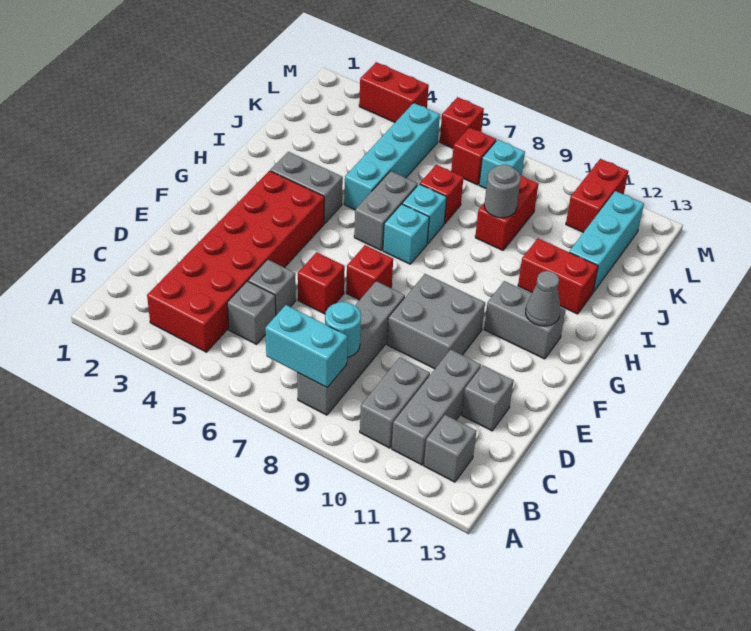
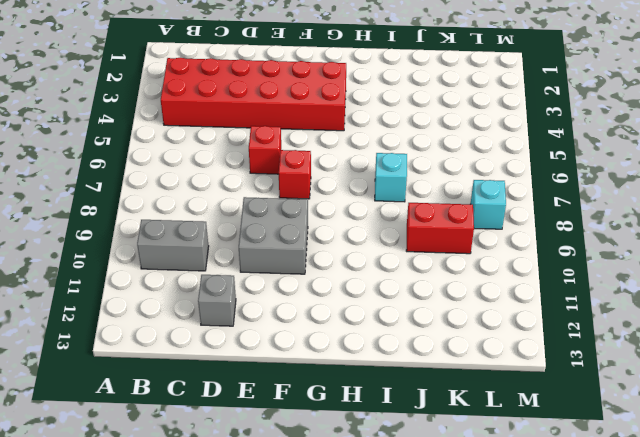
none -> grey brick B8:E8 level 1
none -> grey brick B11:D11 level 1
none -> grey brick B12 level 1
none -> grey brick C5 level 1

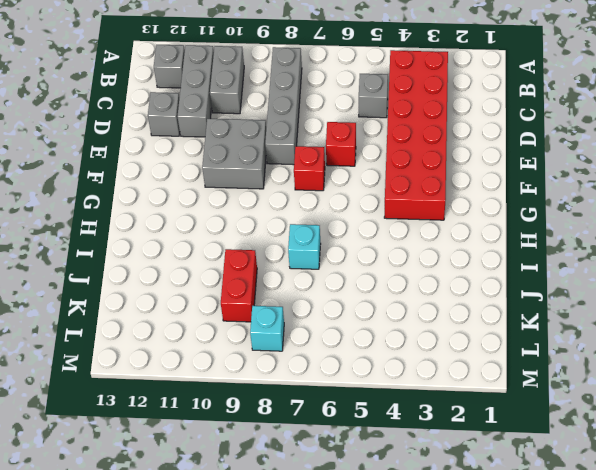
none -> grey brick D5 level 1
none -> grey brick G11:G12 level 1
none -> grey brick H3:H4 level 1
none -> grey brick H6:I6 level 1

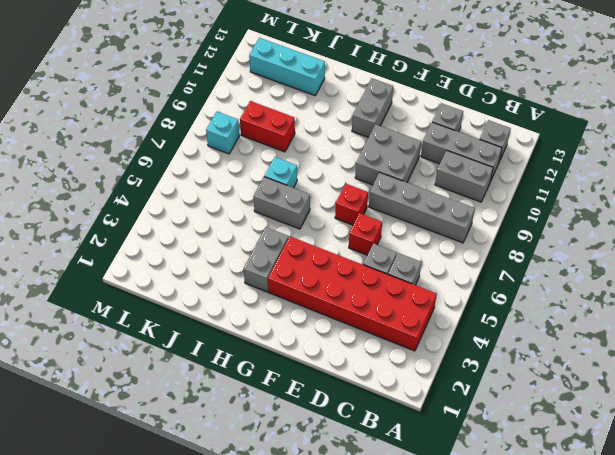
none -> cyan brick H7 level 1
none -> cyan brick I5:L5 level 1
none -> red brick I11:I12 level 1
none -> red brick J7 level 1

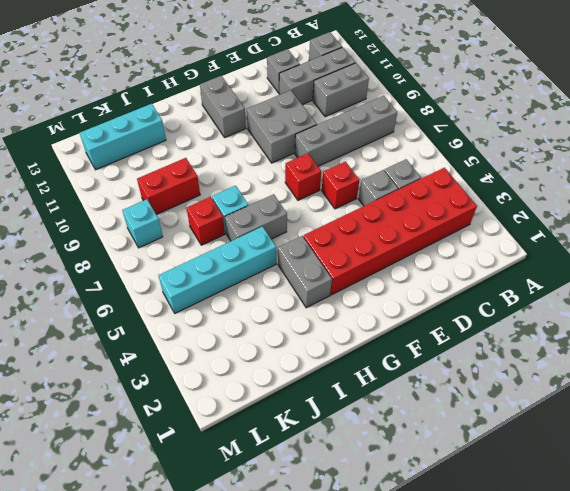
none -> cyan brick H7 level 1
none -> red brick I11:I12 level 1
none -> red brick L7 level 1
none -> red brick L11:M11 level 1

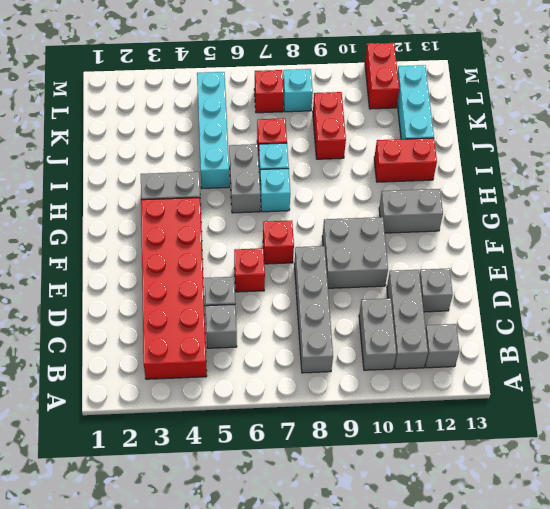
none -> red brick M3:M4 level 1
none -> red brick M6 level 1
none -> cyan brick B7:B8 level 2
none -> cyan round brick C8 level 2

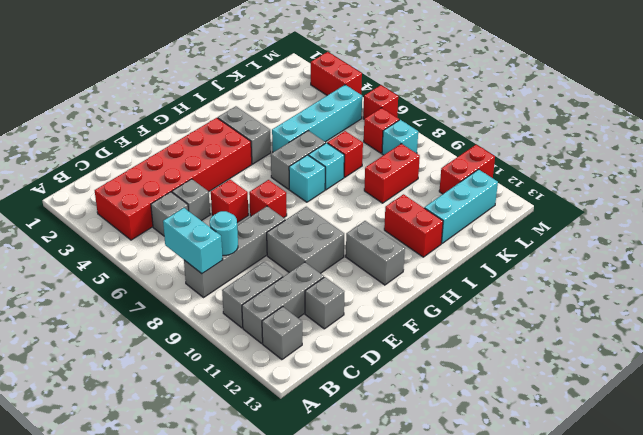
none -> grey cone G12 level 2
none -> grey round brick J9 level 2

